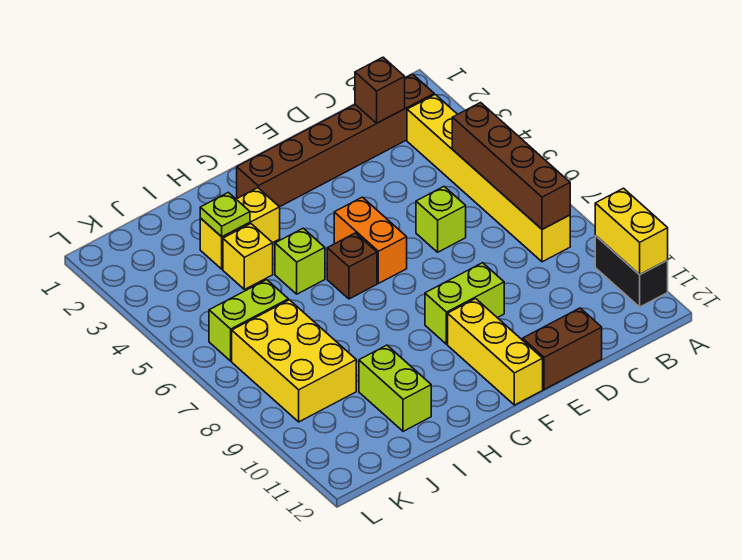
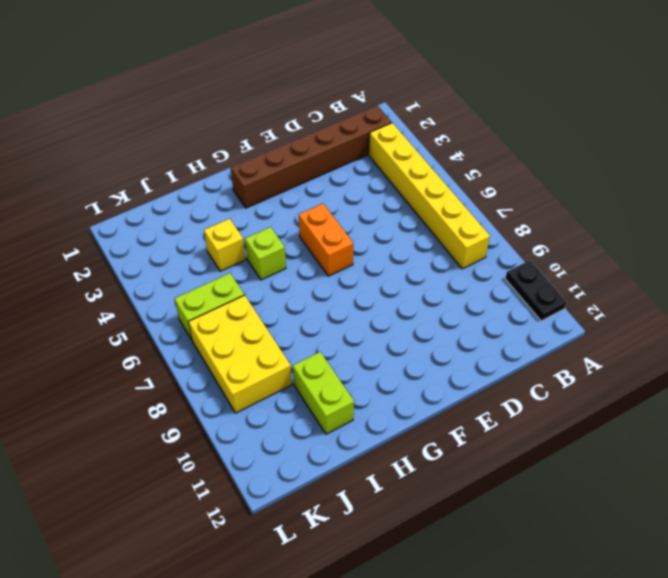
black plate A10:A11 level 1 -> black brick A10:A11 level 1
none -> lime brick D6 level 1
none -> brown brick D12:E12 level 1
none -> lime brick E9:F9 level 1

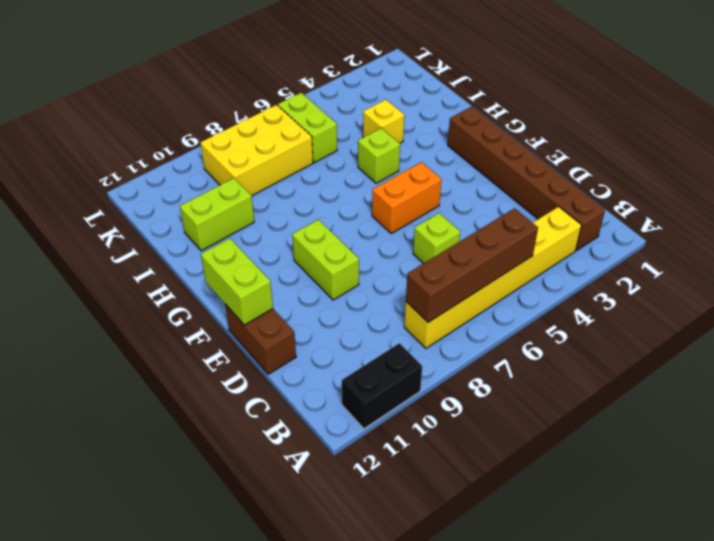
lime brick E12:F12 level 2 -> none
none -> yellow brick F10:F12 level 1
none -> brown brick G6 level 1
none -> yellow brick H3:I3 level 1

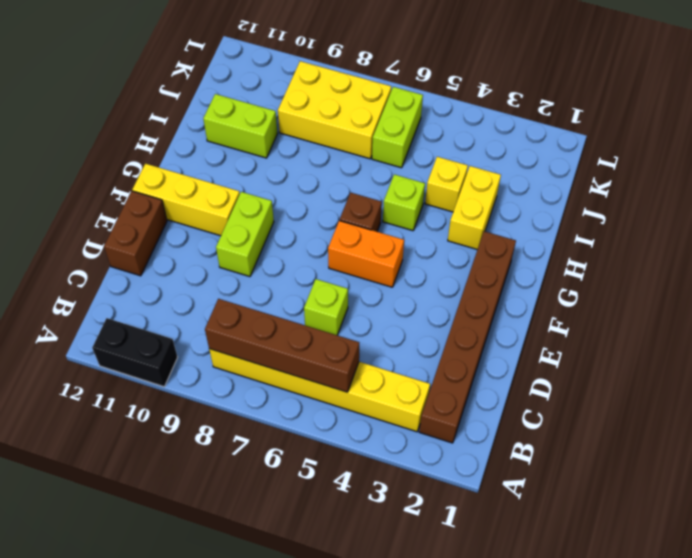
none -> yellow brick A10:A11 level 2
none -> brown brick C2 level 2
none -> lime plate I3 level 2

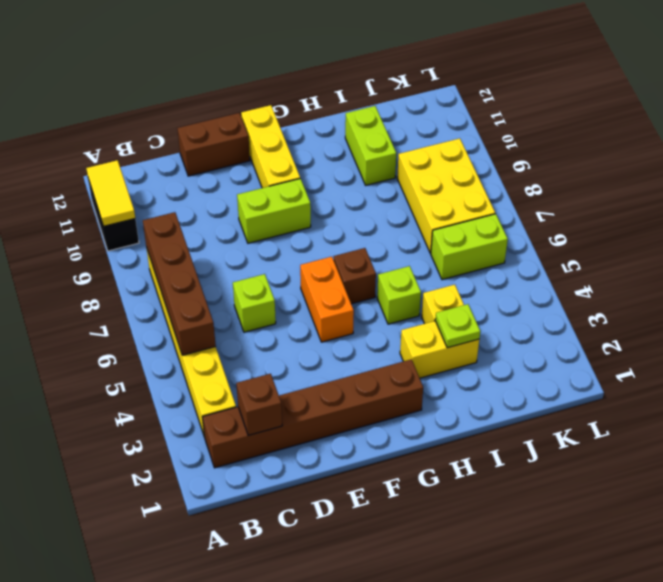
yellow tile A10:A11 level 2 -> yellow brick A10:A11 level 2

